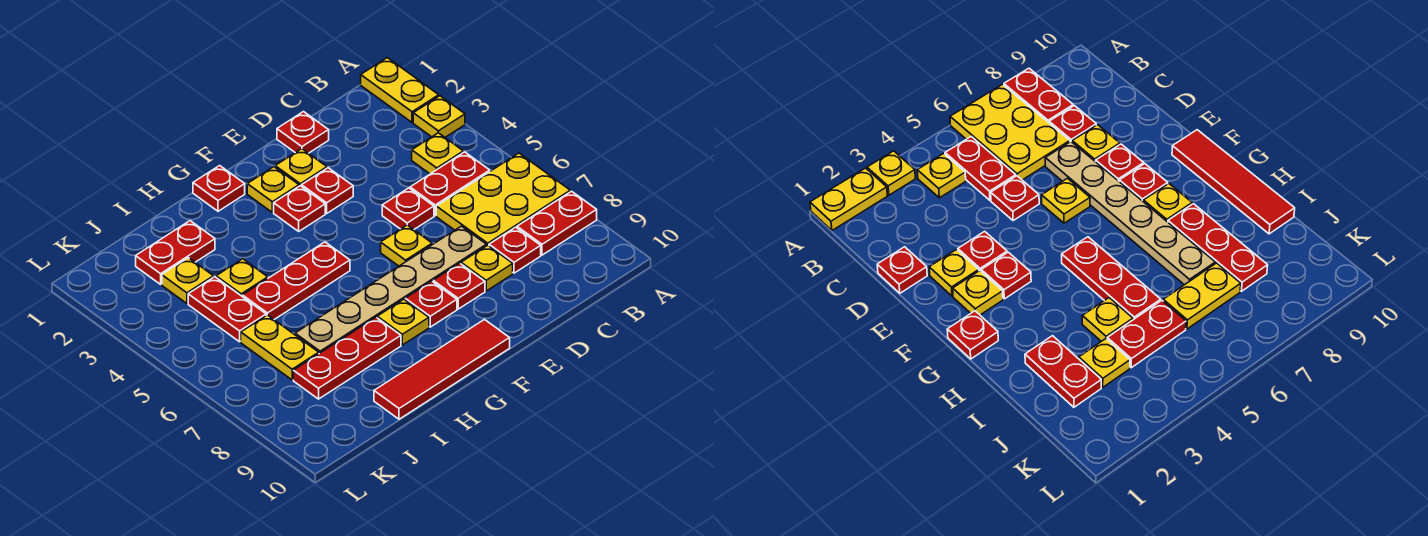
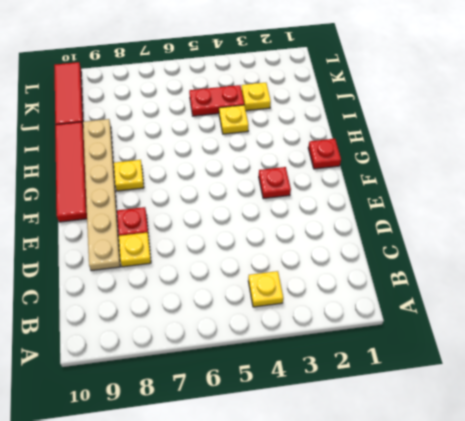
tan plate D9:I9 level 1 -> tan plate D7:I7 level 1
red tile J10:L10 level 1 -> none
none -> yellow plate A1:A2 level 1
none -> yellow plate A3 level 1
none -> yellow plate A6:C7 level 1

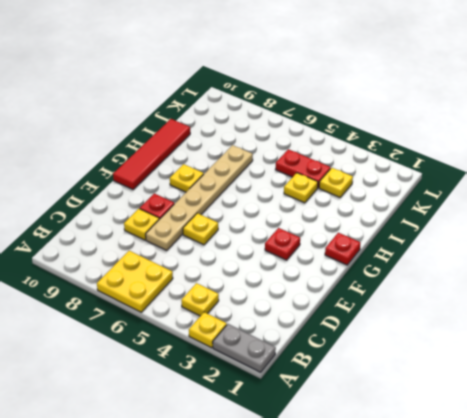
grey plate A1:A2 level 1 -> yellow plate A1:A2 level 1
yellow plate A6:B7 level 1 -> yellow plate A6:C7 level 1
none -> red plate A8:B8 level 1
none -> red plate B5:C5 level 1
none -> red plate C8 level 1

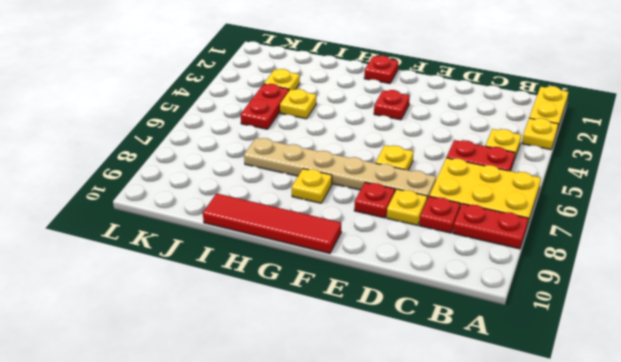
none -> red plate D1 level 1
none -> red plate D5 level 1
none -> yellow plate E2 level 1

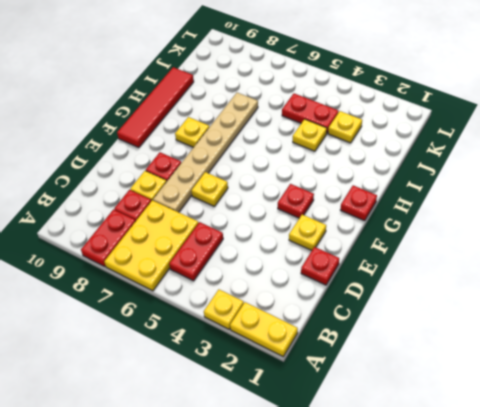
none -> yellow plate B4 level 1
none -> red plate D5 level 1
none -> red plate E3 level 1

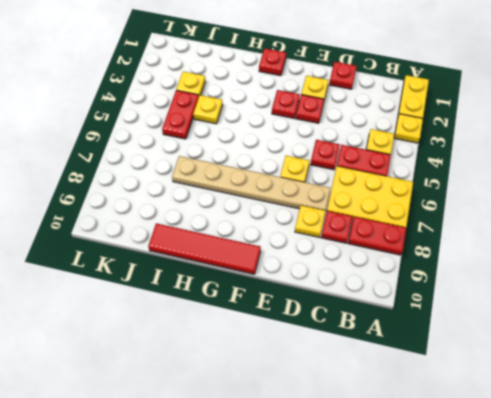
none -> red plate E8 level 1
none -> yellow plate F2 level 1
none -> red plate F8 level 1

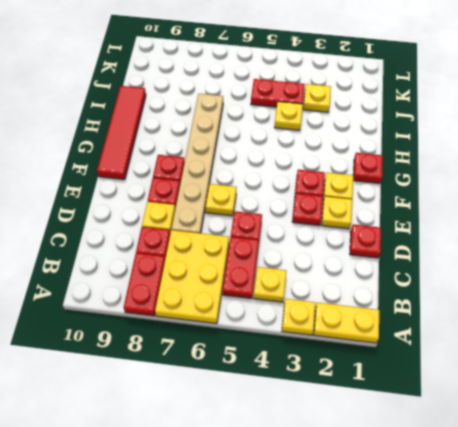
none -> red plate G5:I5 level 1
none -> yellow plate G8 level 1
none -> red plate H8:J8 level 1

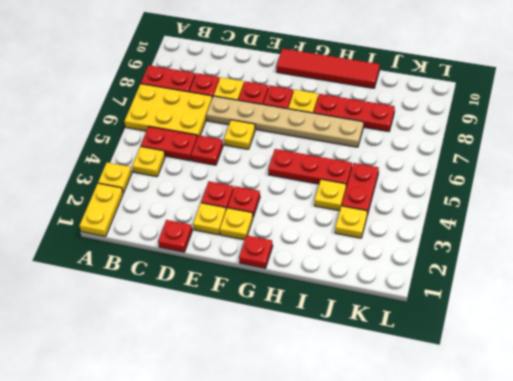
none -> red plate I2:J2 level 1
none -> yellow plate J6:J7 level 1

